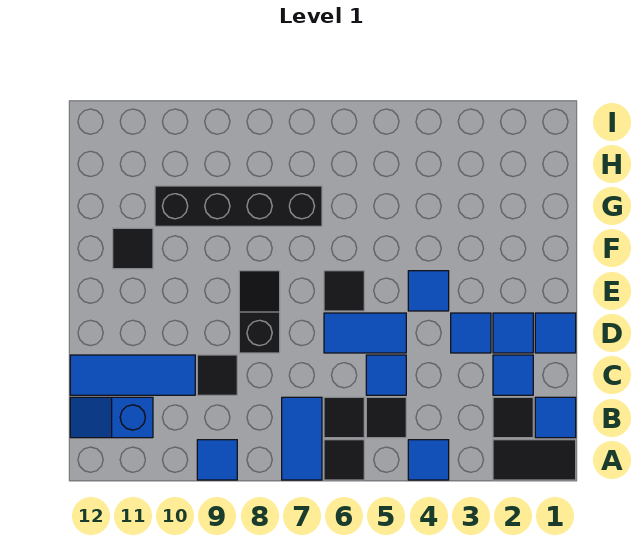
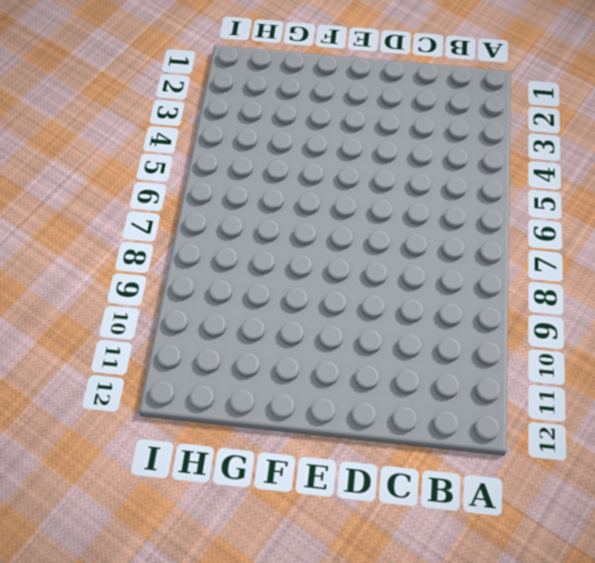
none -> black tile A1:A2 level 1
none -> blue tile A4 level 1
none -> black tile A6 level 1

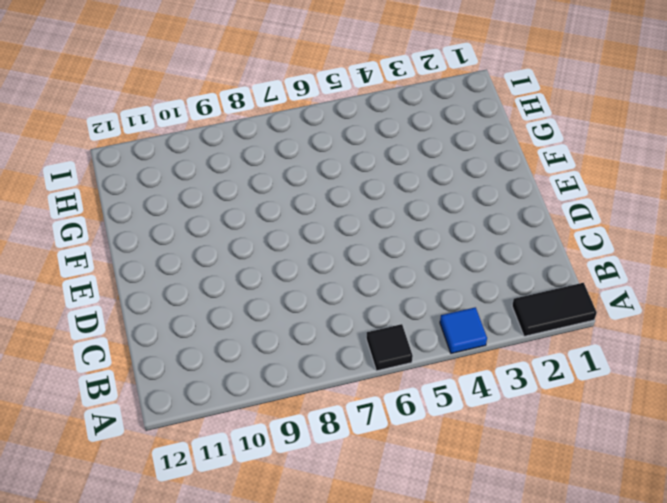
none -> blue tile A7:B7 level 1
none -> blue tile A9 level 1
none -> blue tile B1 level 1

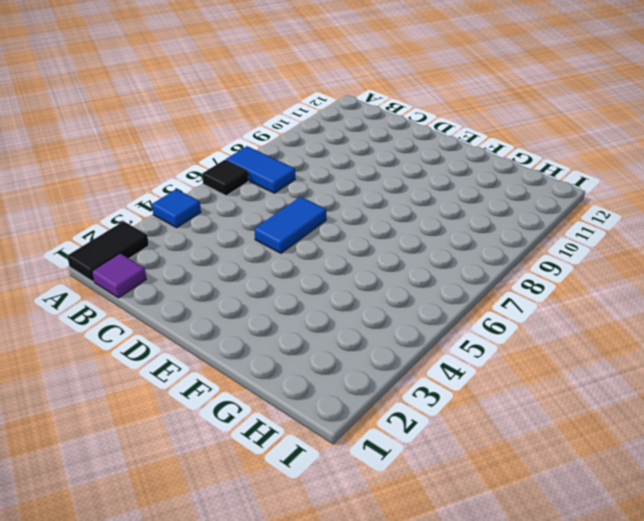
purple tile B1 level 1 -> blue tile B1 level 1
none -> blue tile A9 level 1
none -> black tile B2 level 1
none -> black tile B5 level 1

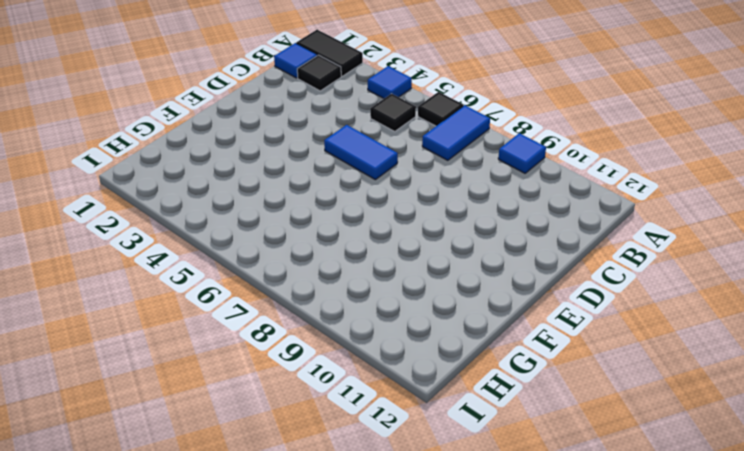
none -> black tile B6 level 1
none -> blue slope B11:B12 level 1 top 11
none -> blue tile C2 level 1

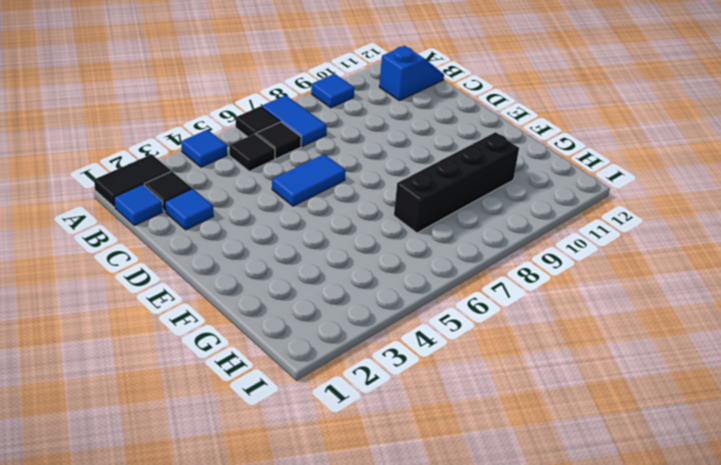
none -> blue tile C5 level 1
none -> black tile C9 level 1
none -> blue tile C10:C12 level 1

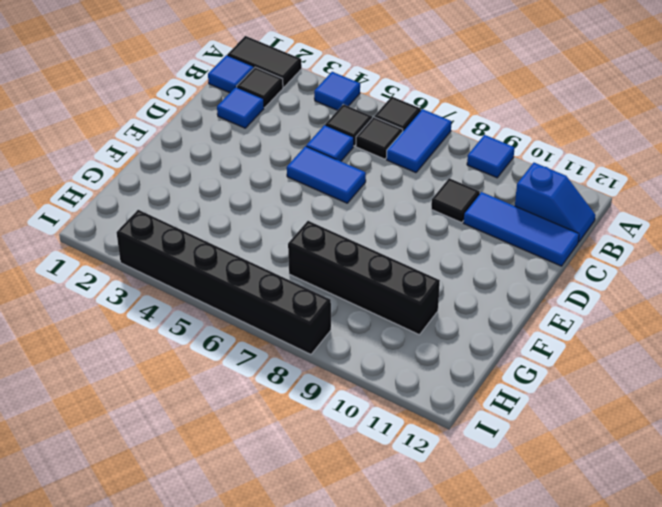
black brick I3:I8 level 1 -> none
none -> blue tile D1 level 1
none -> blue tile D2 level 1
none -> blue tile D3 level 1

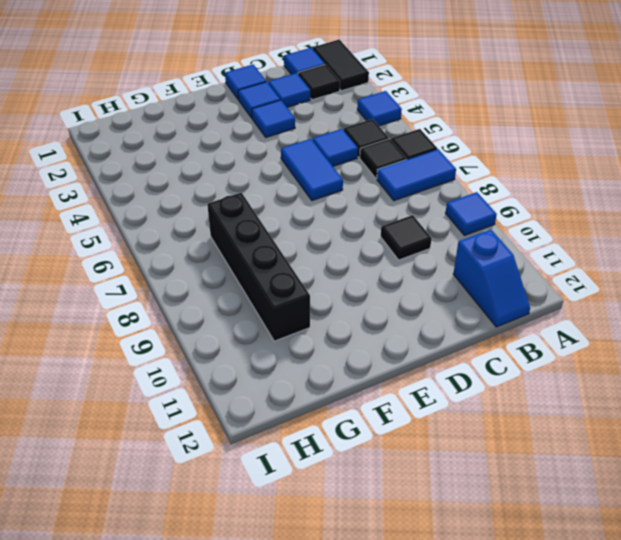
none -> blue tile C10:C12 level 1
none -> black slope D8:E8 level 1 top D
none -> blue tile E4 level 1

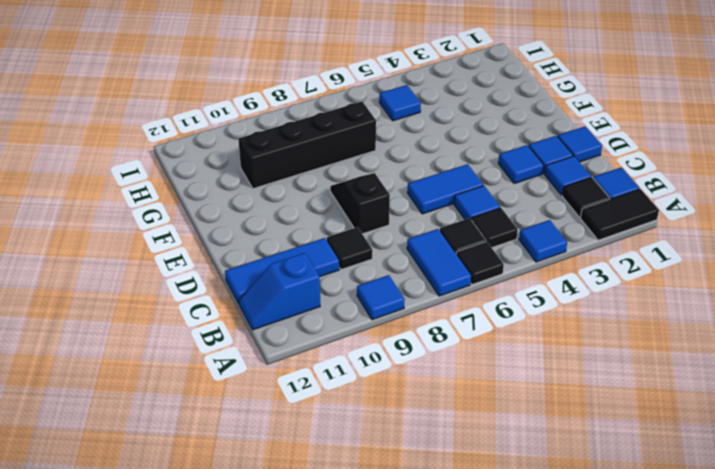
blue tile H5 level 1 -> blue tile E4 level 1
none -> black tile E6 level 1
none -> black tile F11 level 1

